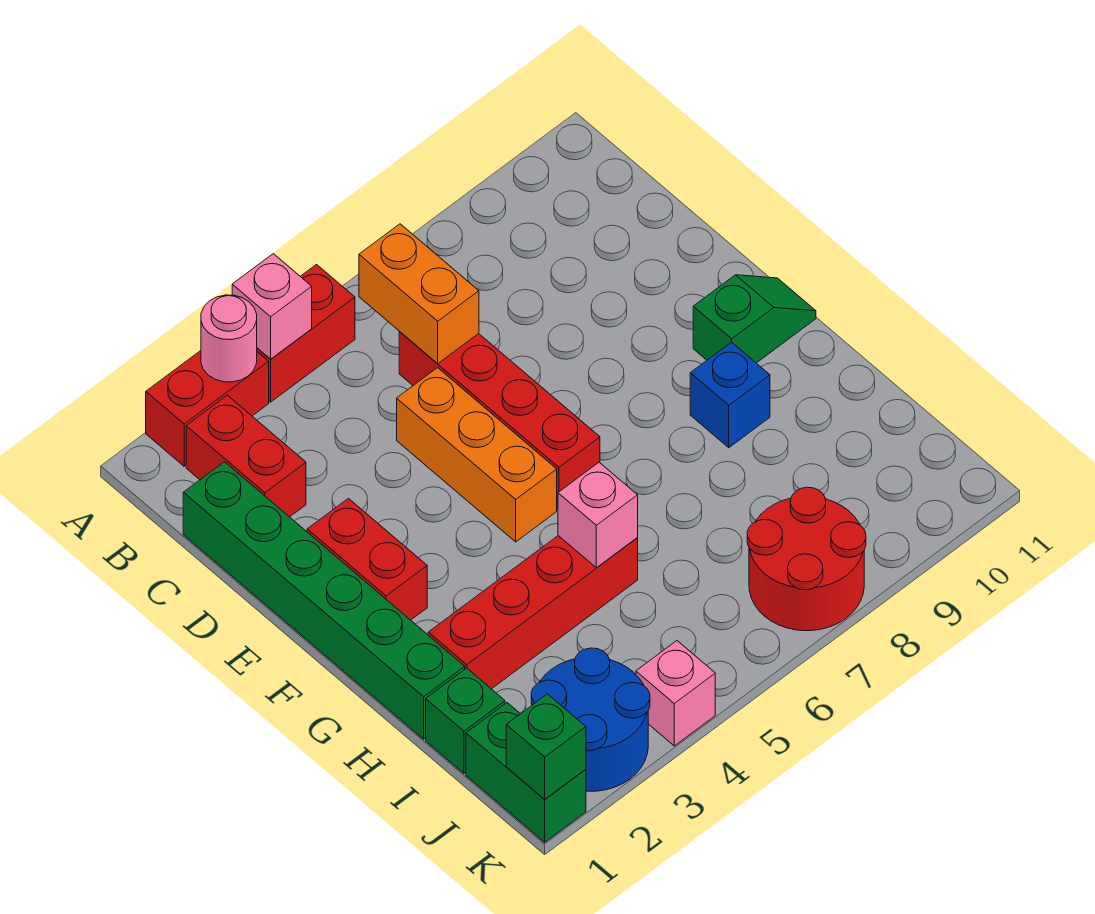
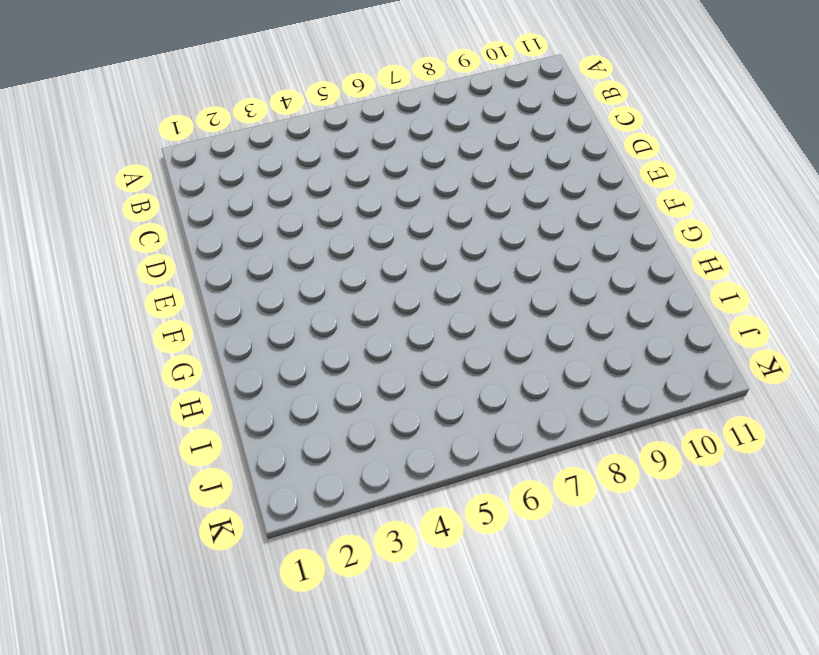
none -> red brick A2:A3 level 1
none -> red brick A4:A5 level 1
none -> red brick B2:C2 level 1

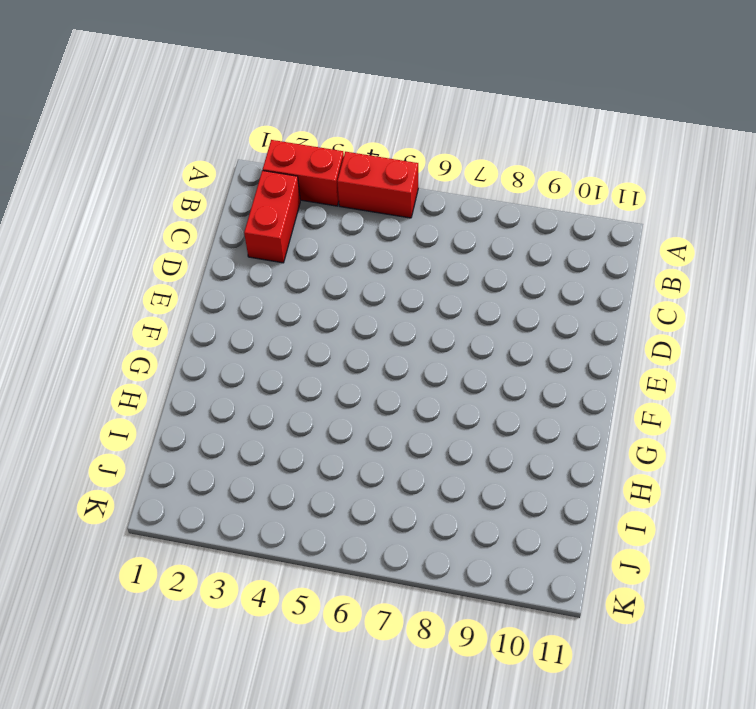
none -> green brick C1:H1 level 1
none -> red brick C6:F6 level 1
none -> orange brick D5:F5 level 1

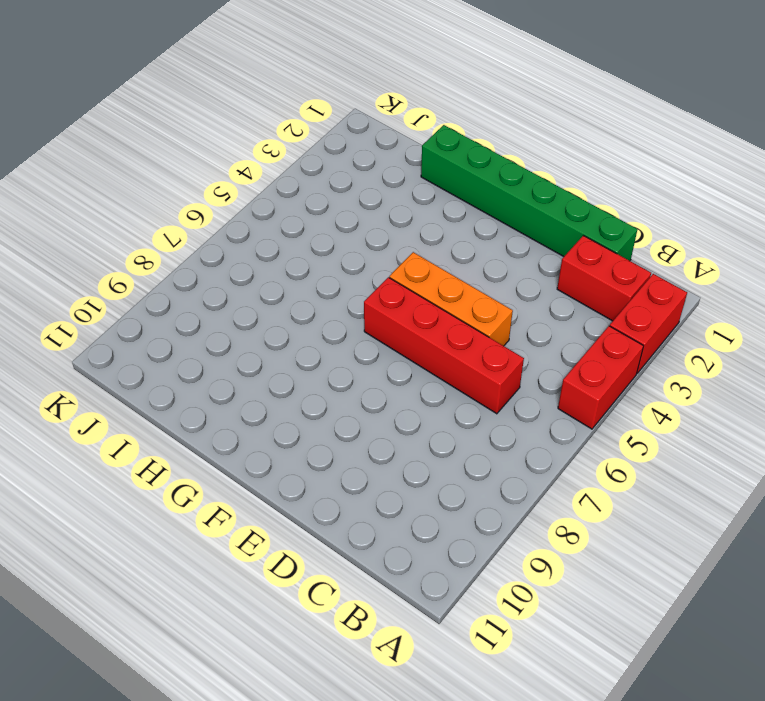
none -> red brick E2:F2 level 1
none -> green slope F10:F11 level 1 top 10
none -> blue brick G9 level 1

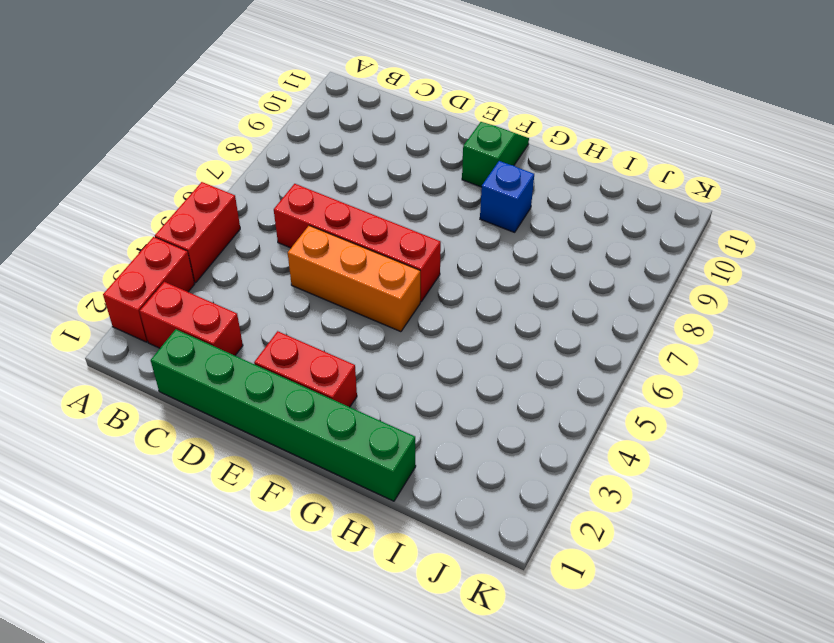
none -> red brick H2:H5 level 1
none -> green brick I1 level 1
none -> green brick J1:K1 level 1

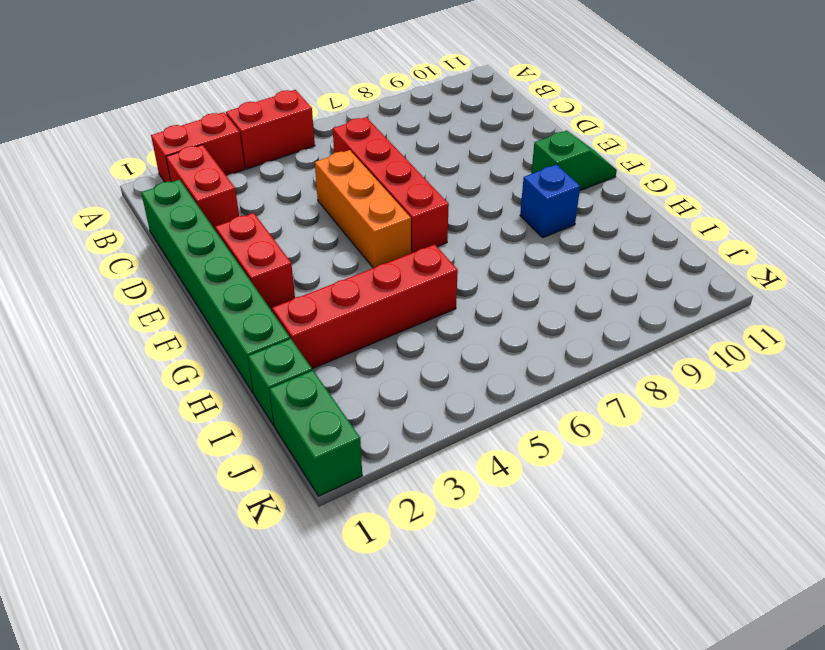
none -> blue round brick J2:K3 level 1
none -> red round brick J7:K8 level 1
none -> pink brick K4 level 1

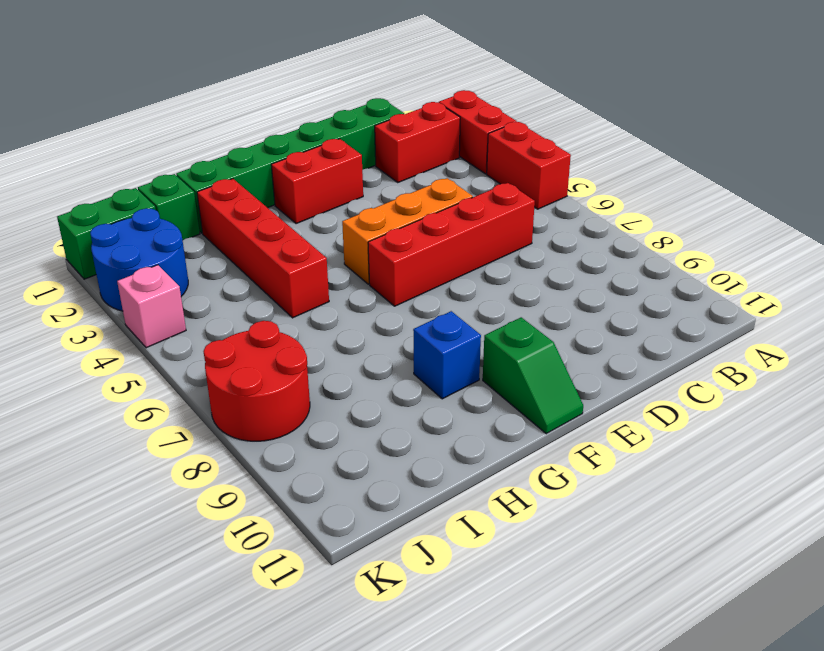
none -> pink round brick A3 level 2
none -> pink brick A4 level 2
none -> orange brick B6:C6 level 2

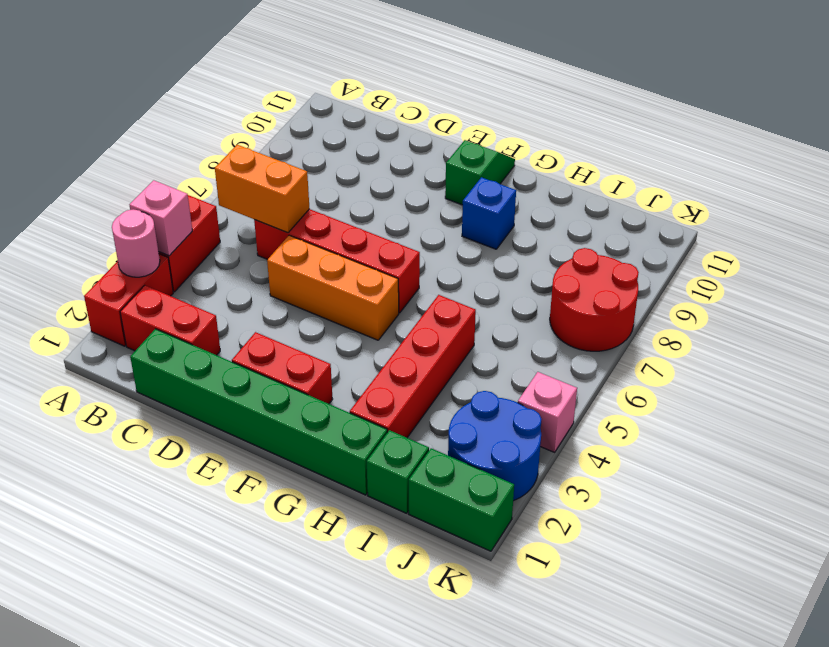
none -> pink brick H5 level 2
none -> green brick K1 level 2

